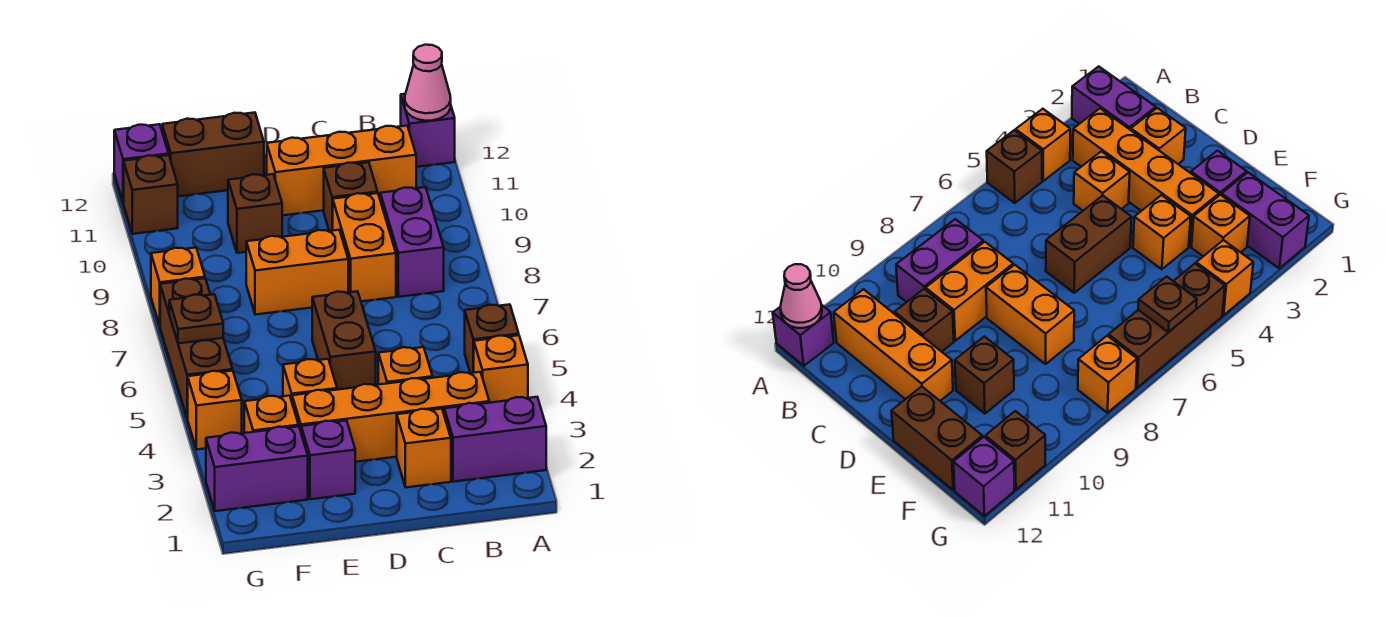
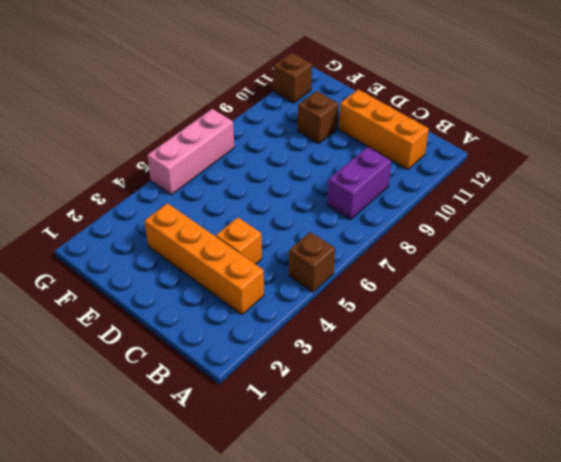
pink brick G5:G7 level 1 -> brown brick G5:G7 level 1
none -> purple brick A2:B2 level 1
none -> orange brick A4 level 1
none -> purple brick A12 level 1

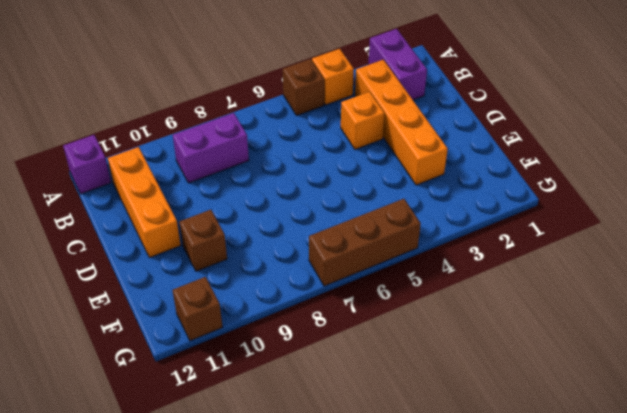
none -> orange brick C2 level 1
none -> orange brick C8:C9 level 1
none -> brown brick C10 level 1

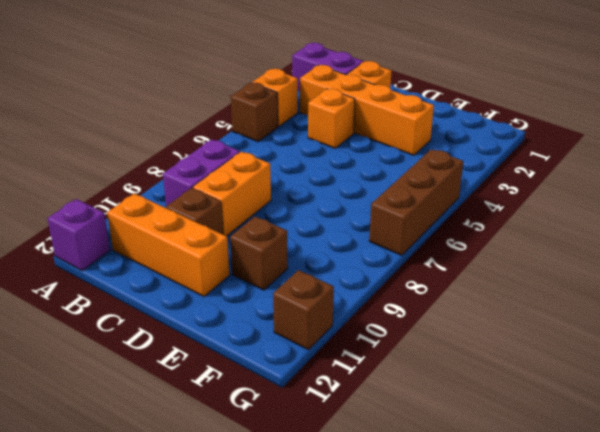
none -> brown brick D5:D6 level 1
none -> orange brick D8:E8 level 1
none -> purple brick E2 level 1

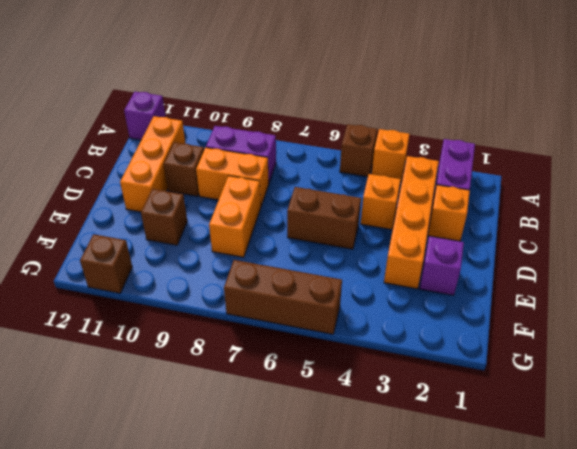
none -> orange brick E4 level 1
none -> brown brick E12:F12 level 1
none -> purple brick F2:G2 level 1

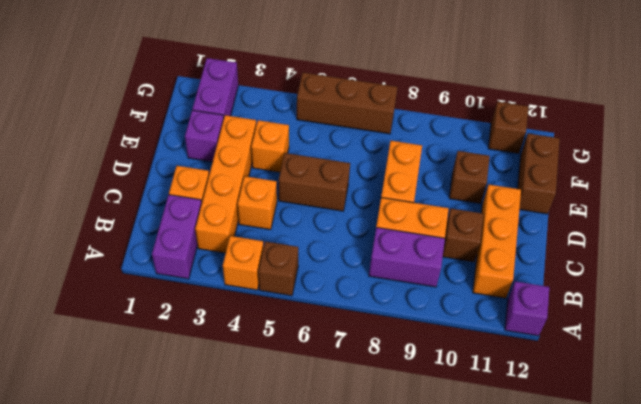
none -> orange brick F3 level 1
none -> orange brick G4 level 1
none -> orange brick G8 level 1

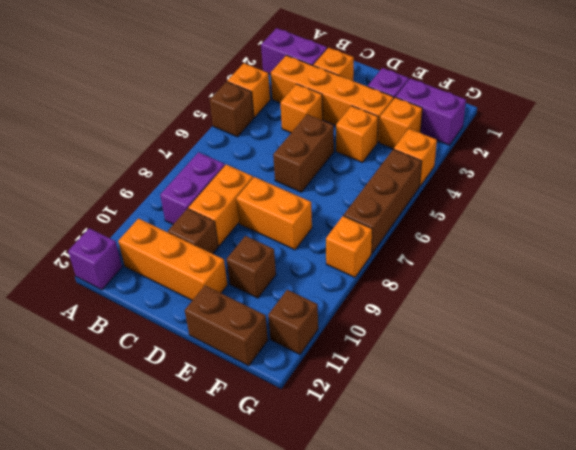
none -> purple brick G12 level 1
none -> pink cone A12 level 2
none -> brown plate G6 level 2

